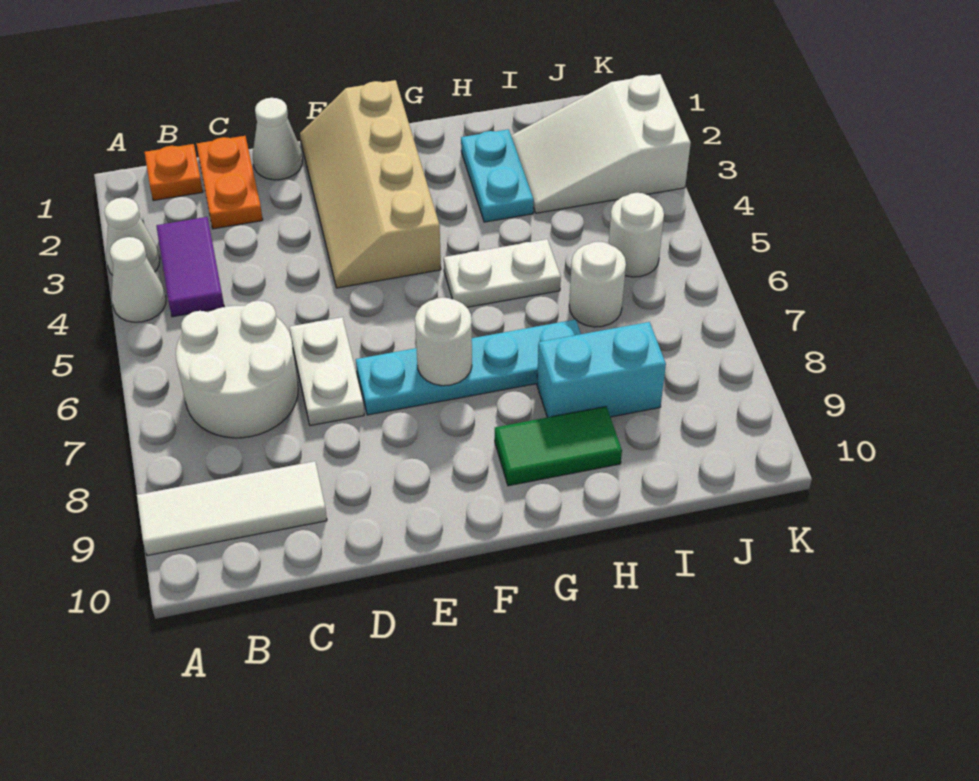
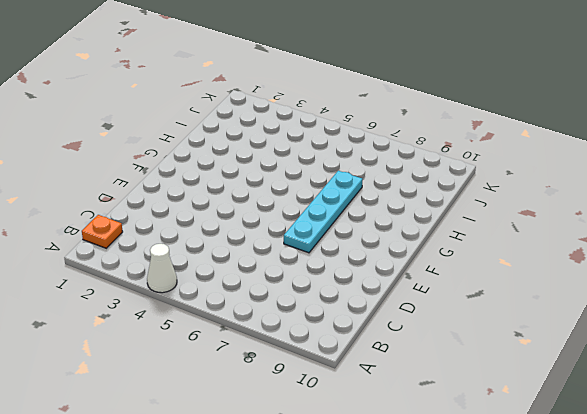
none -> white cone A3 level 1
none -> white tile A9:C9 level 1
none -> purple tile B3:B4 level 1

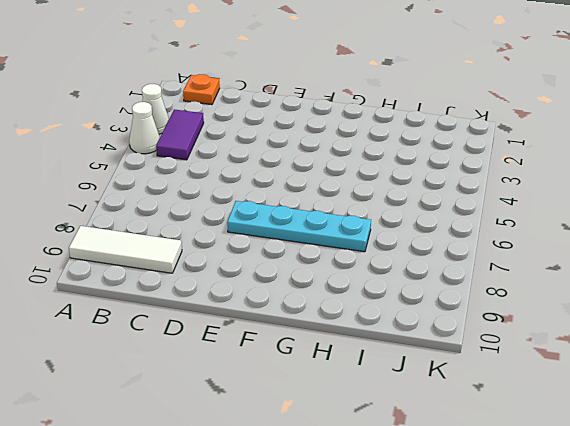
none -> white round brick B6:C7 level 1
none -> orange plate C1:C2 level 1
none -> white cone D1 level 1

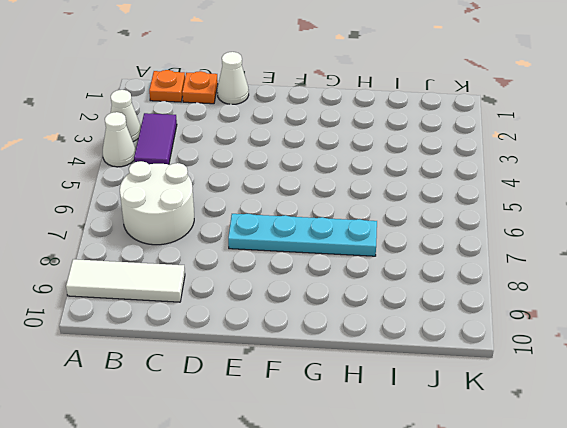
orange plate C1 level 1 -> orange plate C1:C2 level 1
none -> white plate D6:D7 level 1
none -> tan slope E1:F4 level 1 top F
none -> white plate G5:H5 level 1

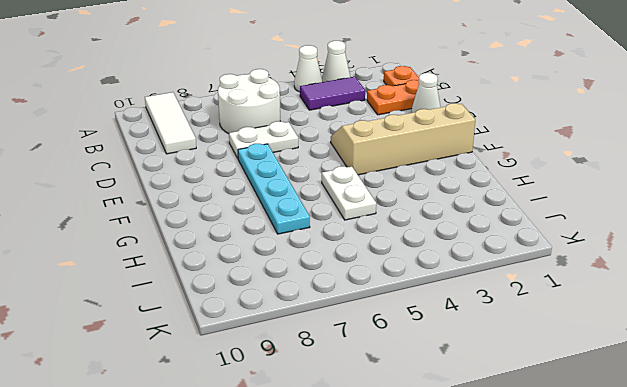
none -> green tile G9:H9 level 1
none -> cyan plate H2:H3 level 1
none -> cyan brick H8:I8 level 1

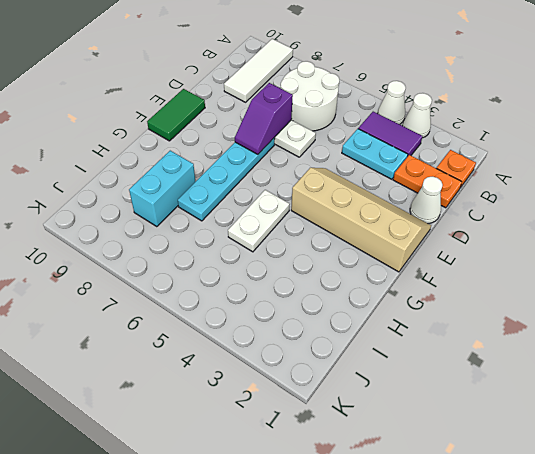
cyan plate C3:C4 level 1 -> cyan plate H2:H3 level 1
purple slope D7:E7 level 2 top D -> none
green tile E10:F10 level 1 -> green tile G9:H9 level 1
none -> white slope I2:K3 level 1 top K
none -> white round brick I6 level 1
none -> white round brick J5 level 1

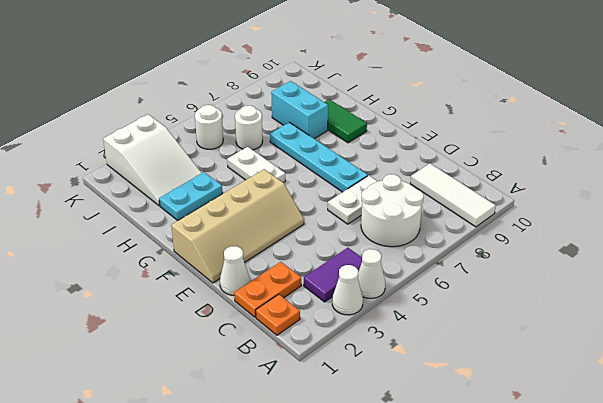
none -> white round brick F7 level 2

